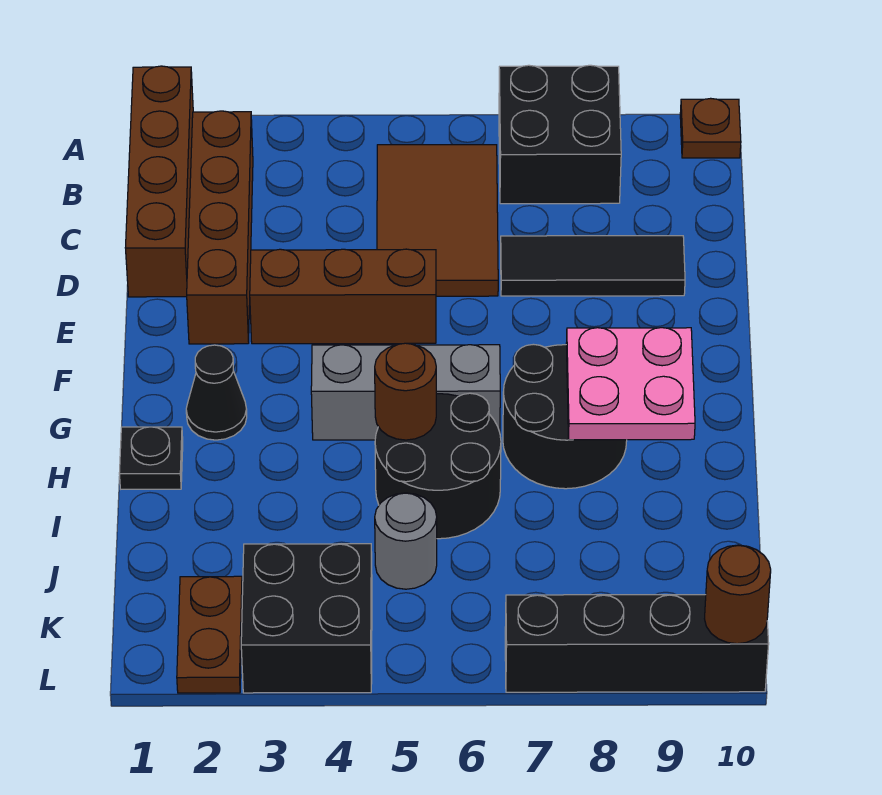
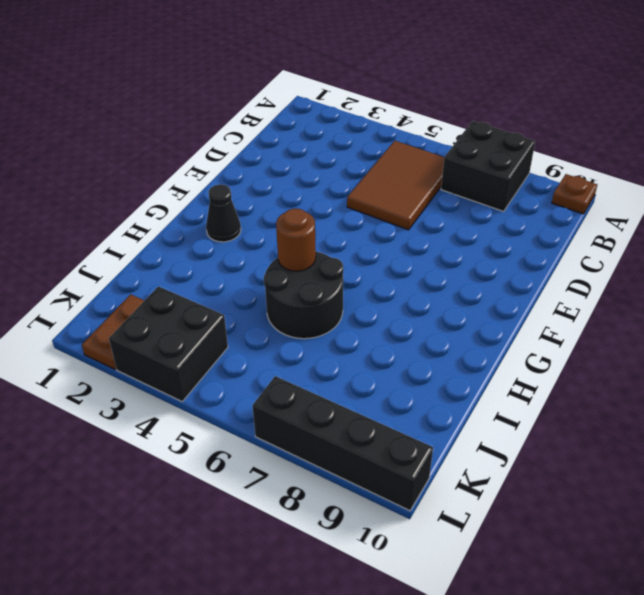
none -> brown brick A1:D1 level 1
none -> brown brick B2:E2 level 1
none -> black tile D7:D9 level 1

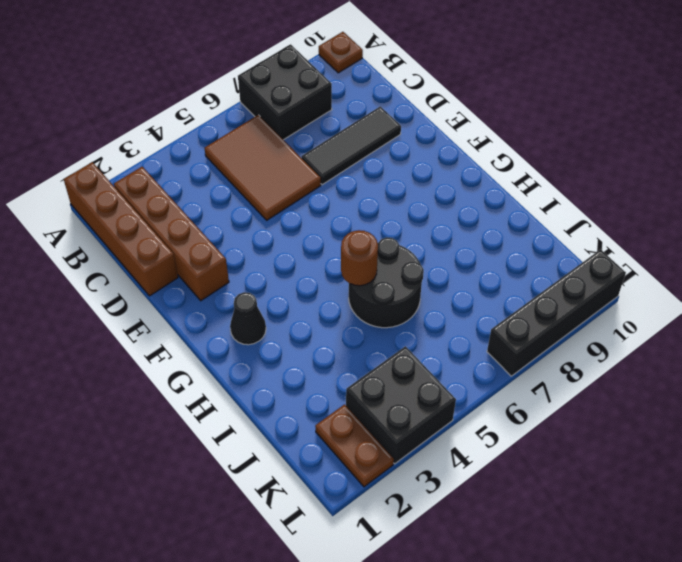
none -> brown brick E3:E5 level 1
none -> grey brick G4:G6 level 1
none -> black round brick G7:H8 level 1

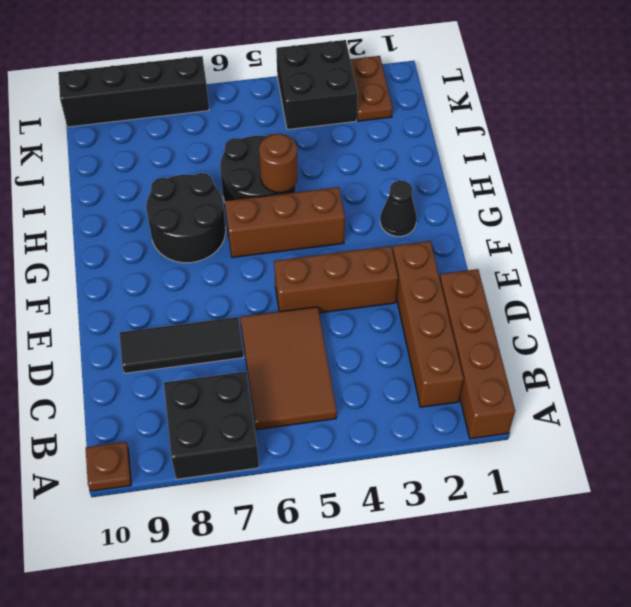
brown brick G4:G6 level 1 -> grey brick G4:G6 level 1
none -> black plate H1 level 1
none -> grey round brick J5 level 1
none -> pink plate G8:H9 level 2

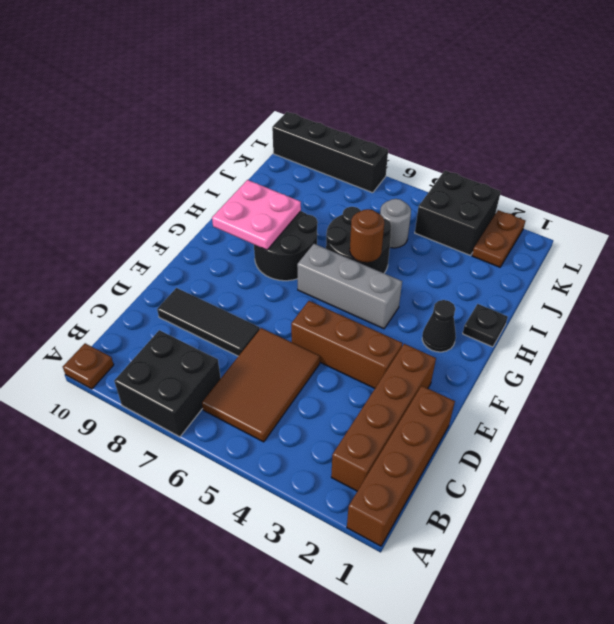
none -> brown round brick L10 level 2

